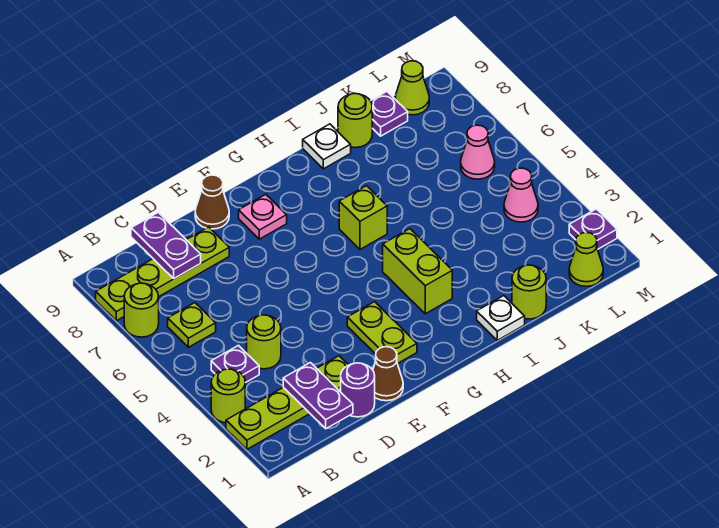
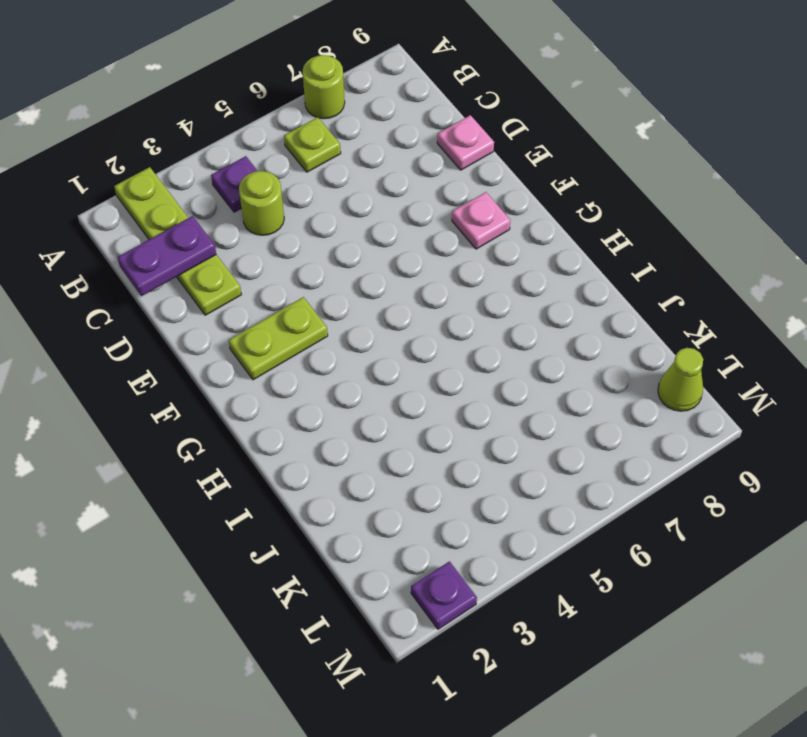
pink plate D9 level 1 -> none
none -> lime round brick A3 level 1
none -> lime plate A8:D8 level 1
none -> purple round brick D1 level 1

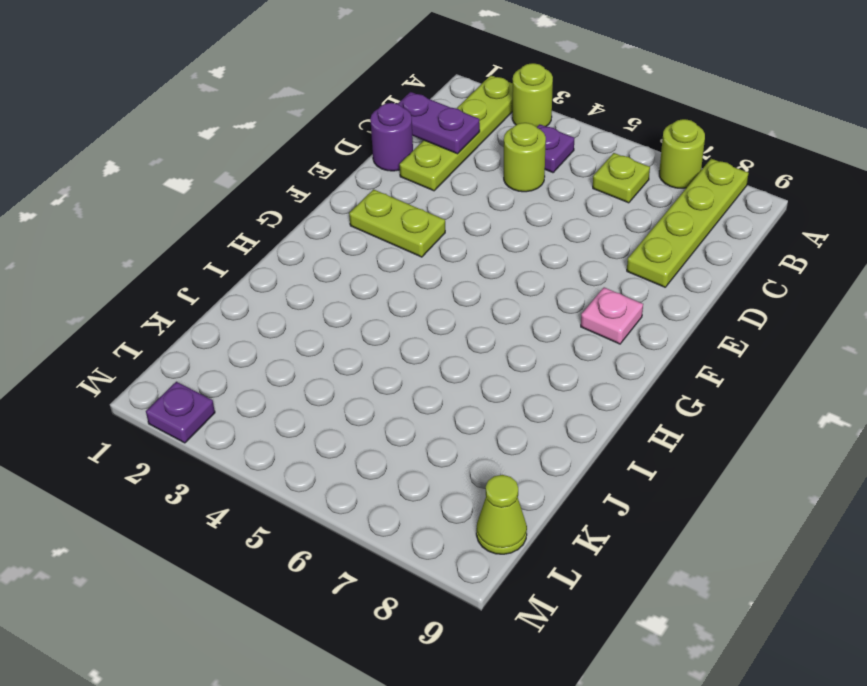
none -> brown cone E1 level 1
none -> brown cone E9 level 1
none -> lime brick H3:H4 level 1

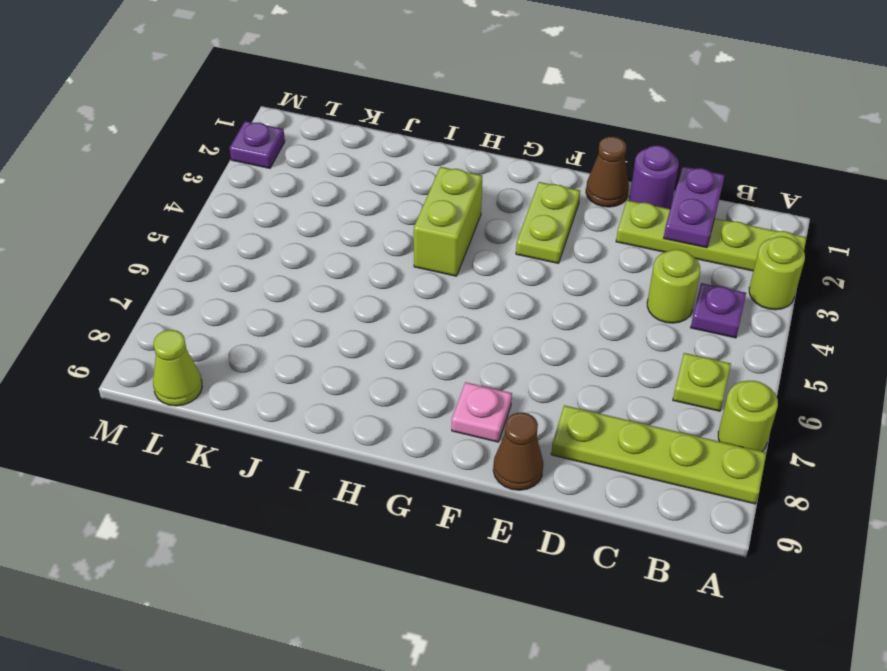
none -> lime brick H6 level 1
none -> white plate I1 level 1
none -> white plate I9 level 1

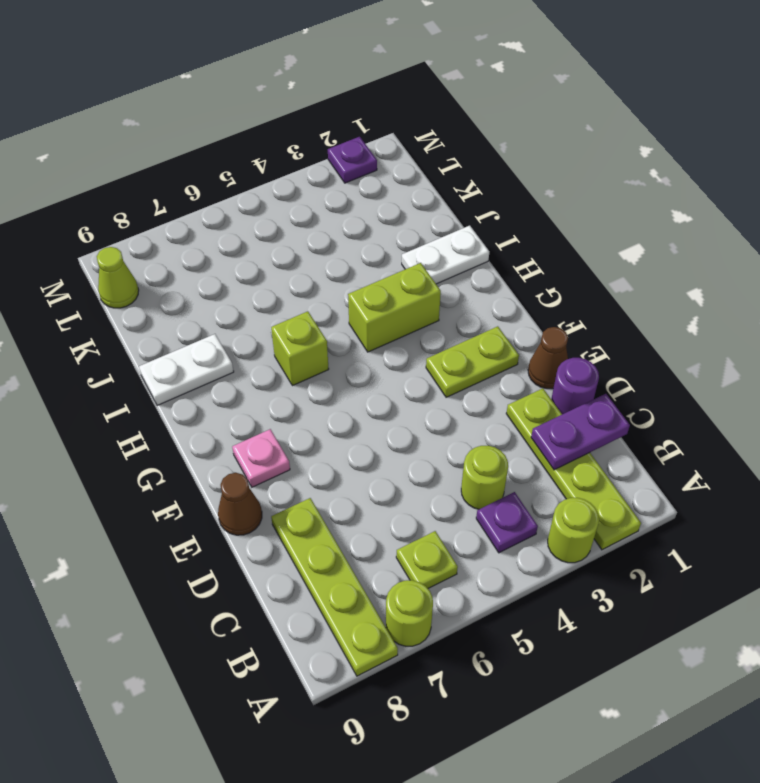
white plate I1:I2 level 1 -> white plate I1 level 1
white plate I8:I9 level 1 -> white plate I9 level 1
none -> lime round brick J1 level 1
none -> lime round brick J9 level 1
none -> purple plate K9 level 1

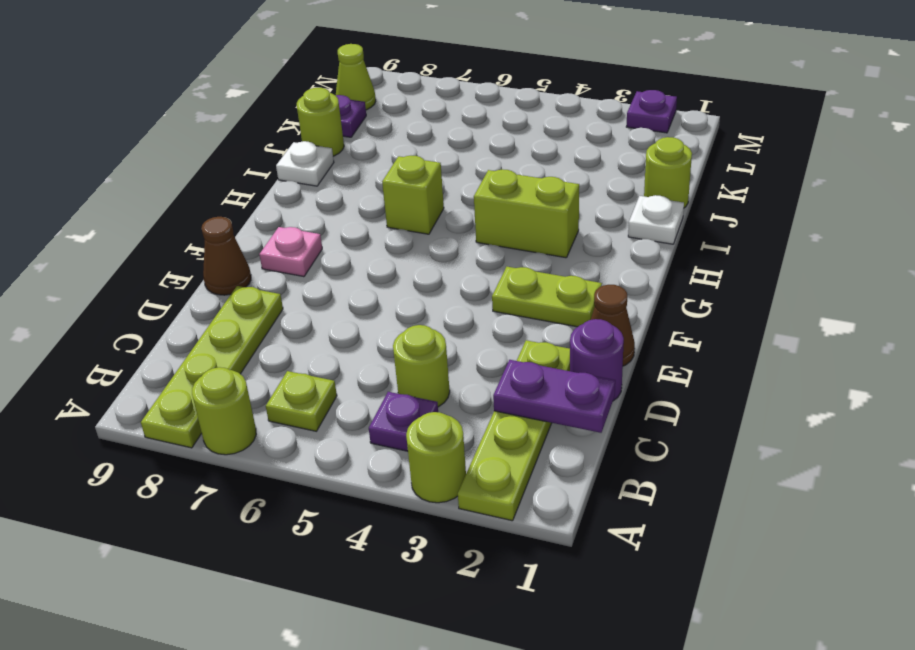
none -> lime cone L1 level 1
none -> pink cone L4 level 1
none -> pink cone L6 level 1

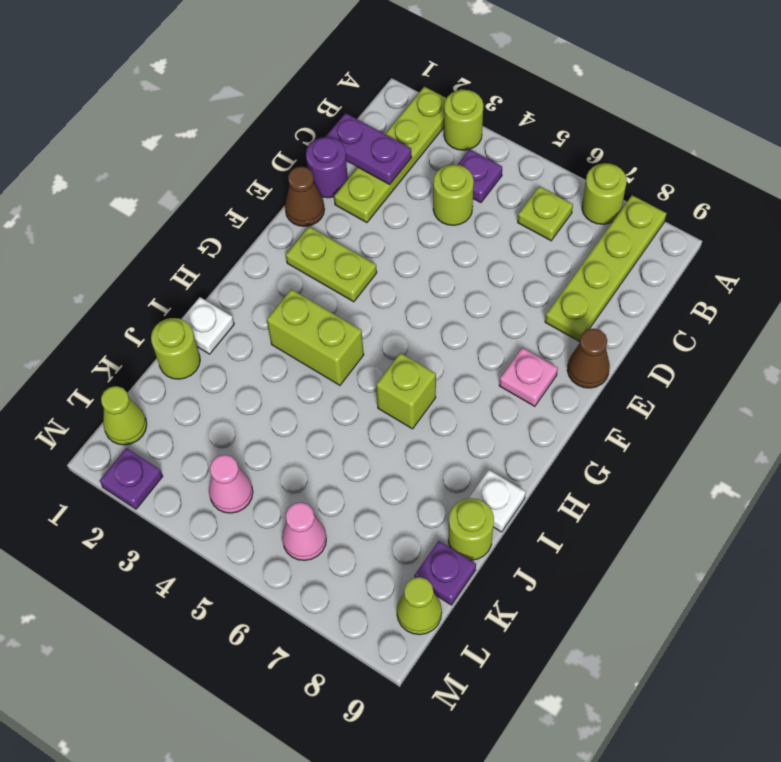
none -> purple plate C8:C9 level 2

